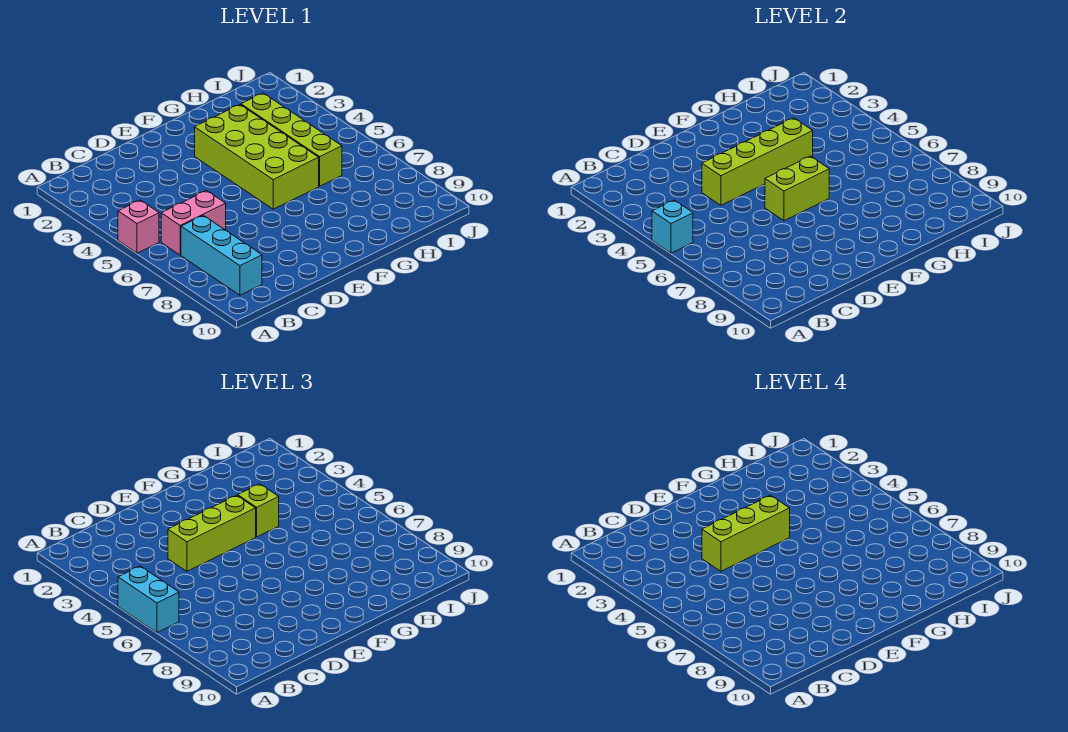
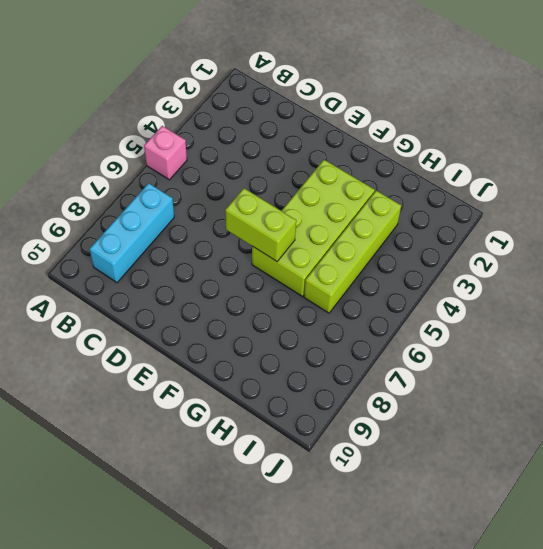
none -> pink brick B6:C6 level 1
none -> cyan brick A5 level 2
none -> lime brick D4:G4 level 2

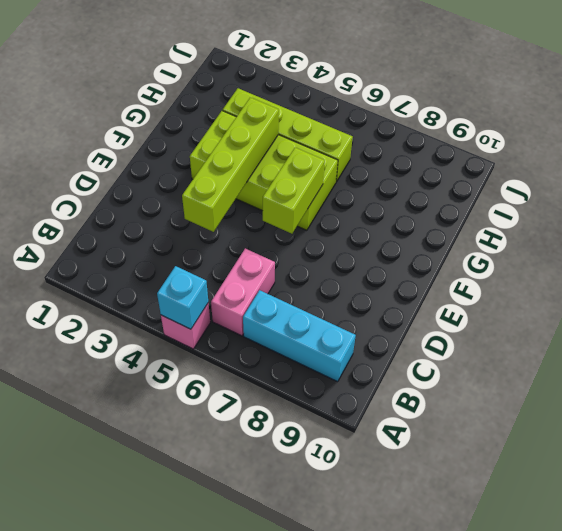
none -> cyan brick A5:A6 level 3
none -> lime brick D4:F4 level 3
none -> lime brick G4 level 3

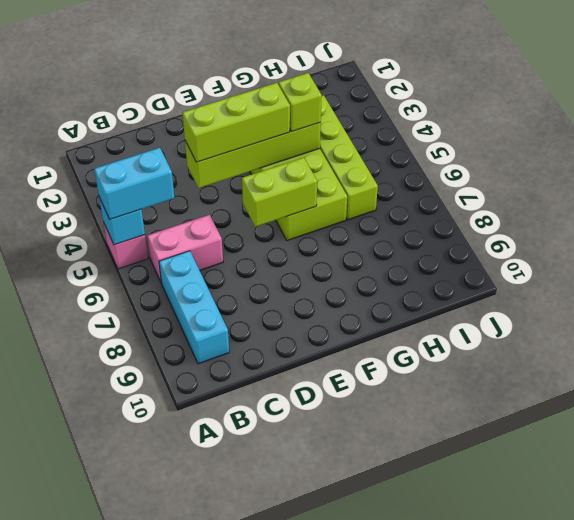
cyan brick A5:B5 level 3 -> cyan brick A5:A6 level 3
none -> lime brick D4:F4 level 4

